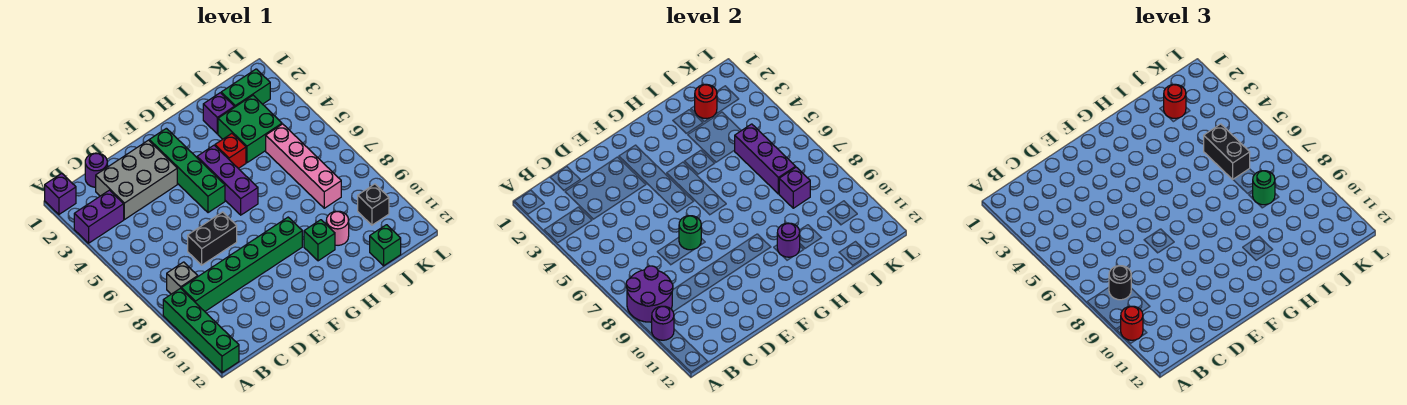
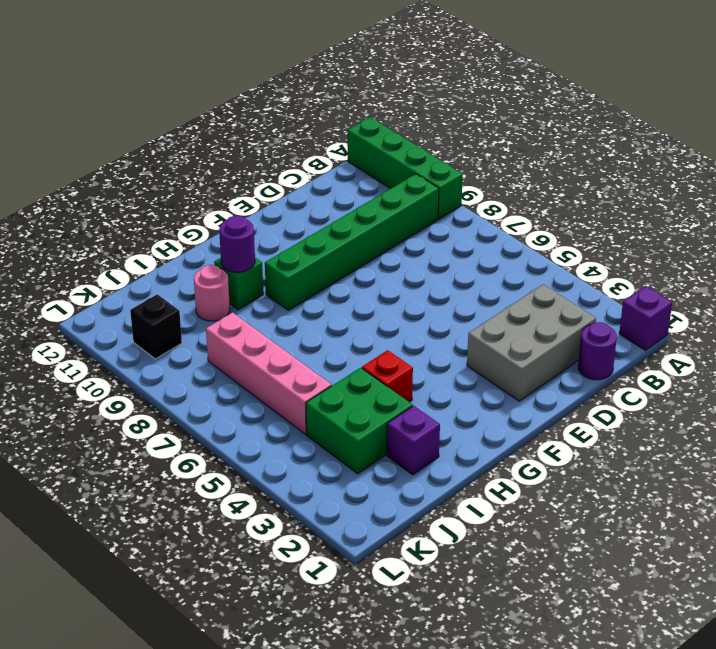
none -> purple brick A3:B3 level 1
none -> grey brick B8 level 1
none -> black brick D7:E7 level 1
none -> green brick F2:F5 level 1

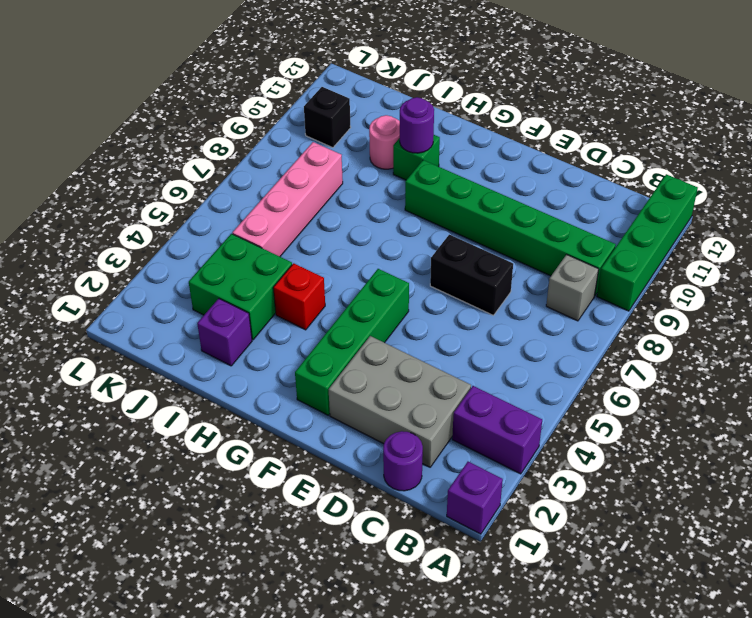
none -> purple brick G4:G6 level 1
none -> green brick J2:K2 level 1
none -> green brick J12 level 1
none -> purple round brick A8:B9 level 2

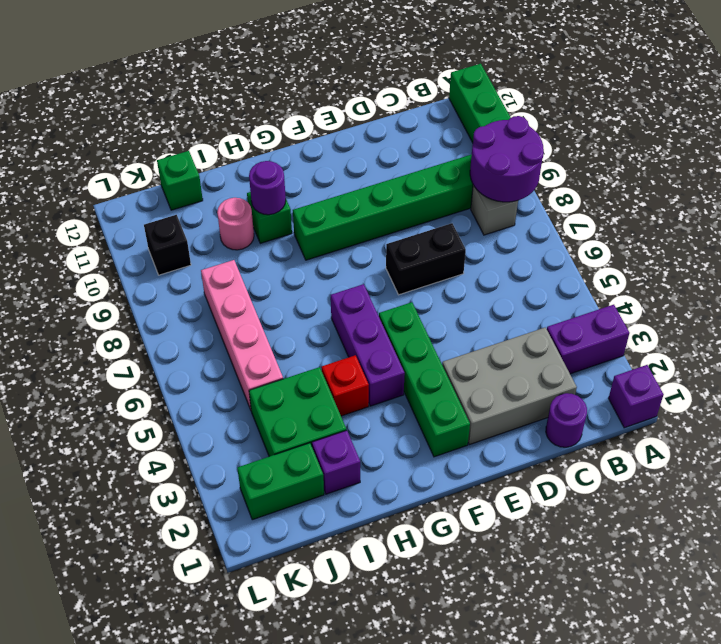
none -> purple round brick A10 level 2
none -> green round brick E7 level 2
none -> red round brick J2 level 2
none -> purple brick J5:J7 level 2

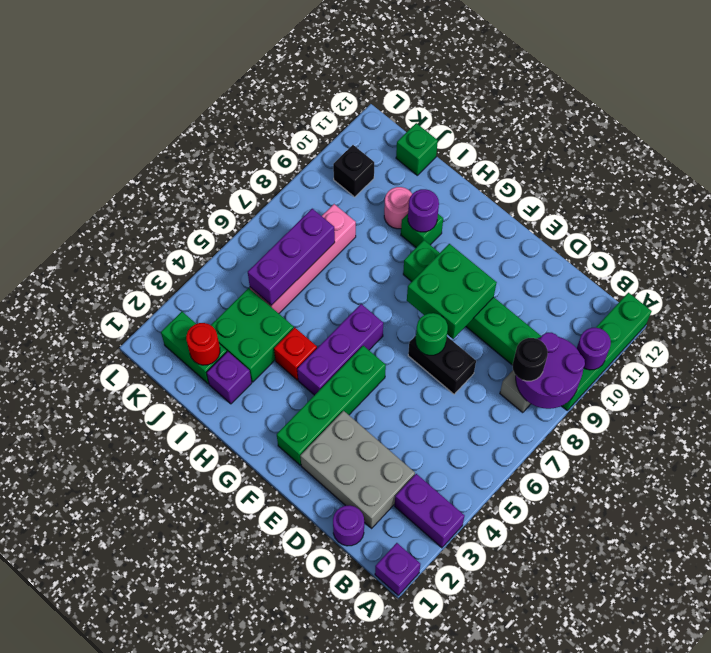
green brick E8:F9 level 2 -> none
none -> purple brick J8 level 2
none -> red round brick A10 level 3
none -> red round brick J2 level 3
none -> black brick J5:J6 level 3

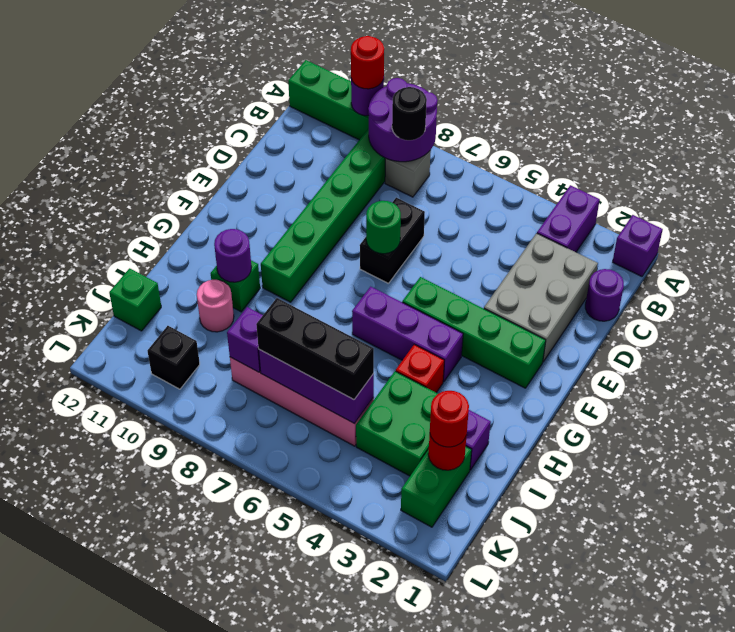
black brick J5:J7 level 3 -> black brick J5:J6 level 3
none -> green round brick J8 level 3

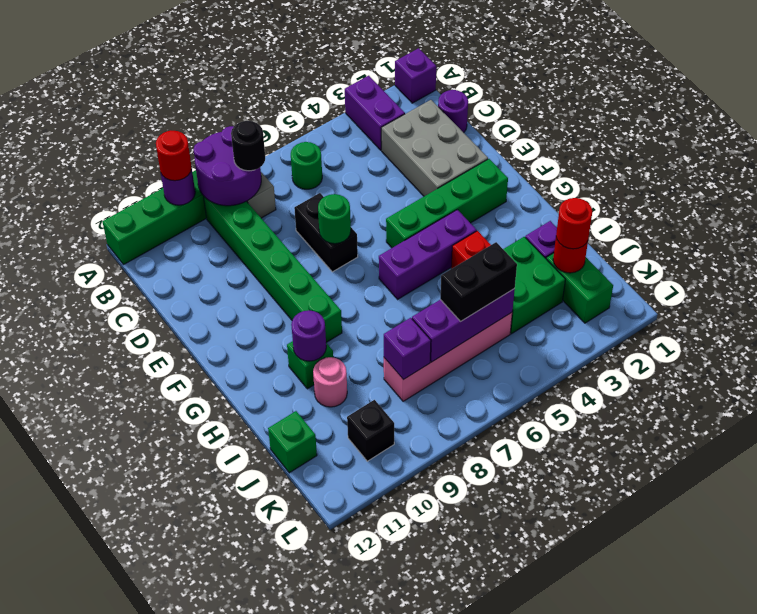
green round brick B6 level 1 -> green round brick J8 level 3

